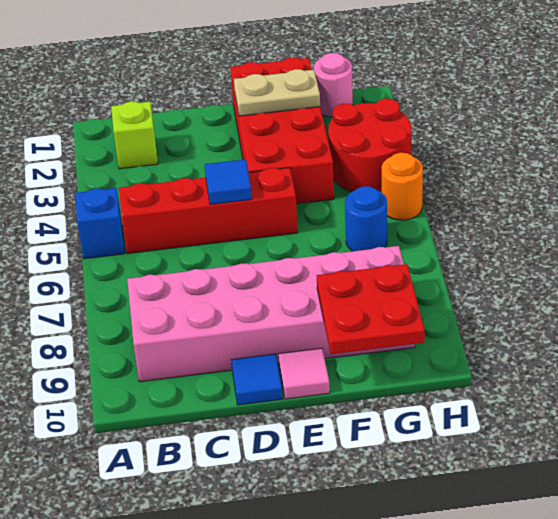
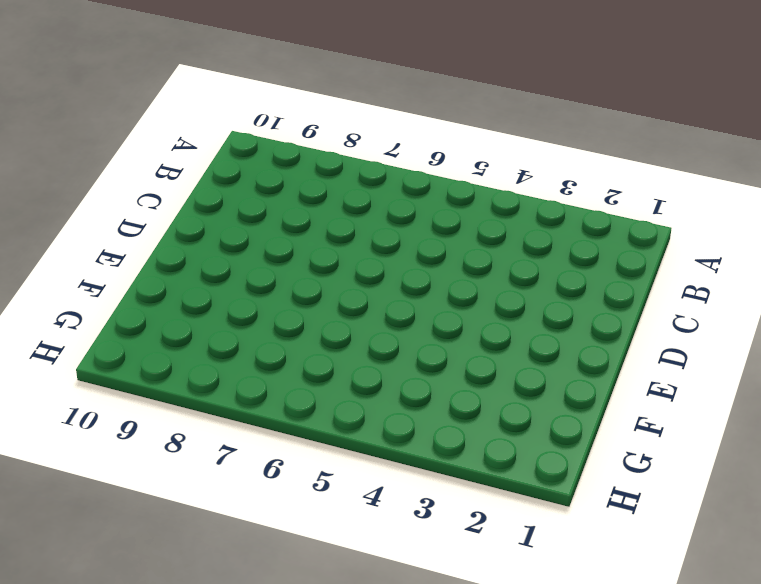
none -> blue brick A5 level 1
none -> lime brick B2 level 1
none -> red brick B5:E5 level 1

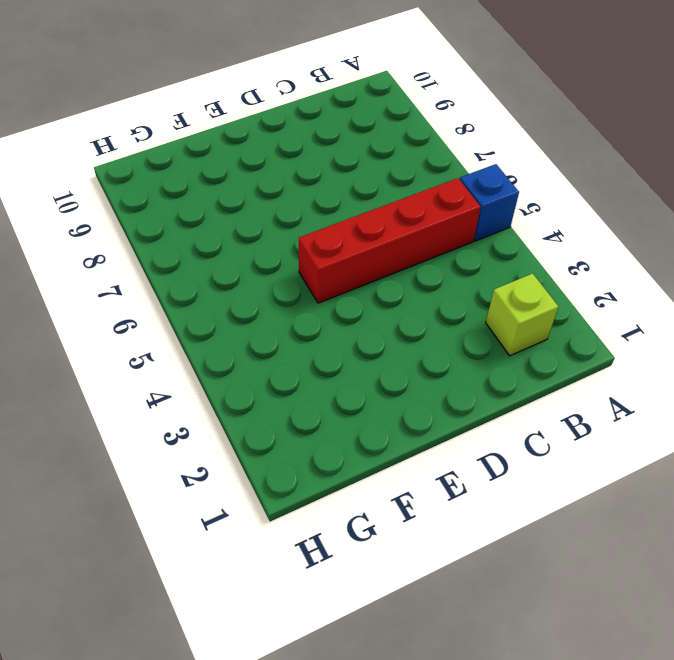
none -> pink brick B8:G9 level 1
none -> blue tile D10 level 1
none -> red brick E1:F4 level 1

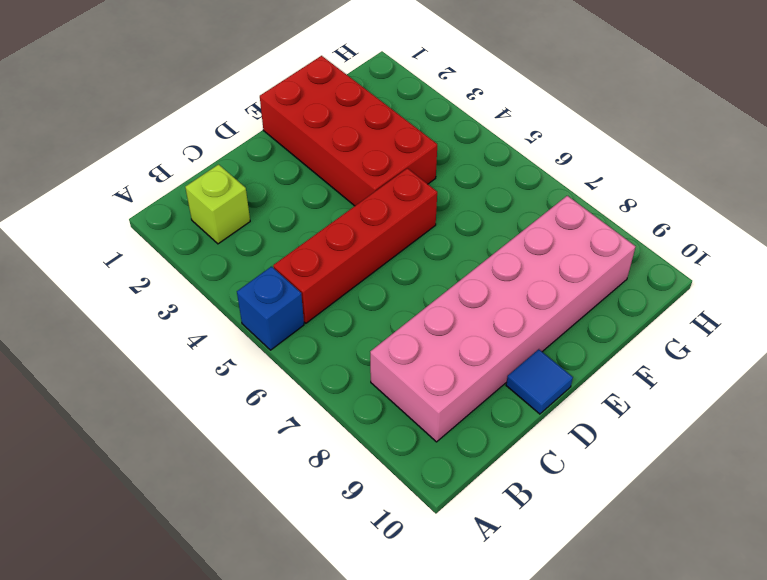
none -> pink tile E10 level 1
none -> pink round brick G1 level 1
none -> red round brick G3:H4 level 1

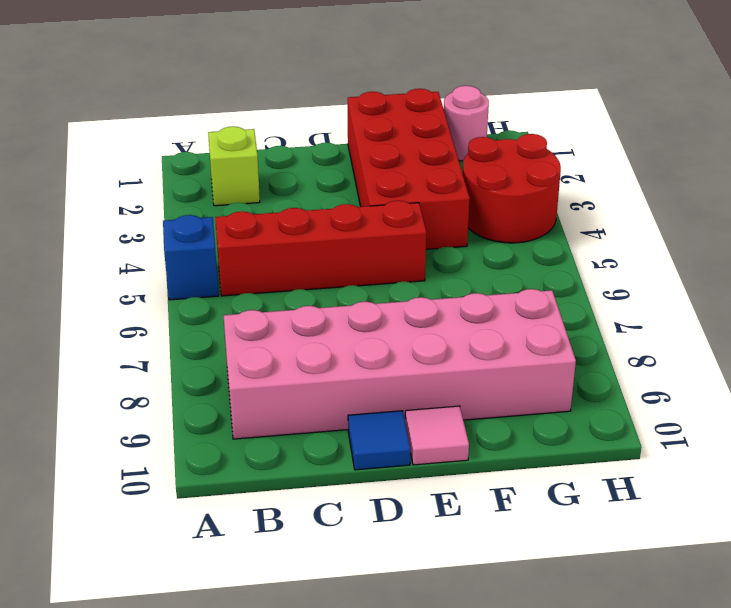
none -> blue round brick G6 level 1
none -> orange round brick H5 level 1
none -> blue tile D5 level 2

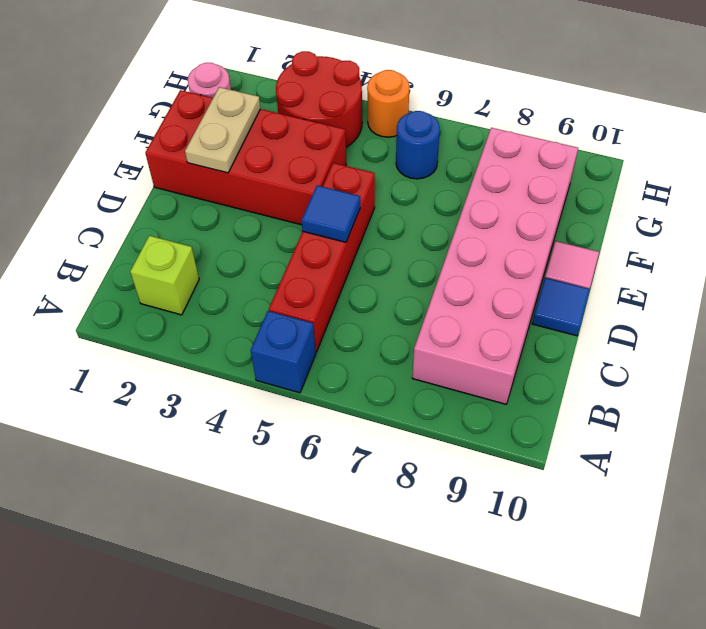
none -> red plate F9:G10 level 2

